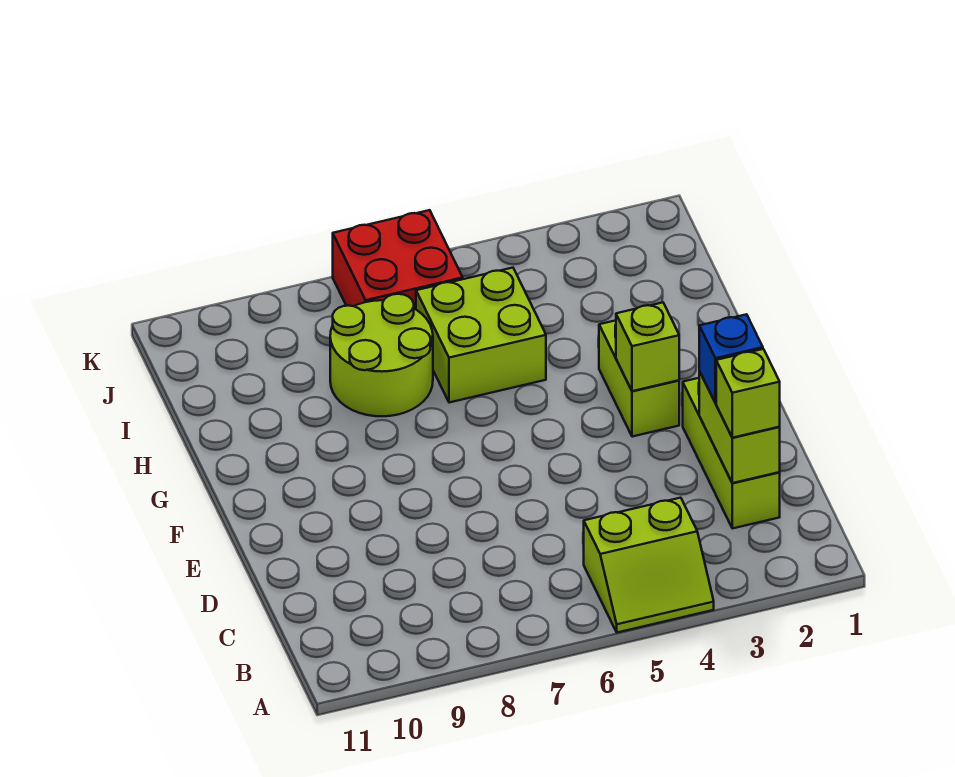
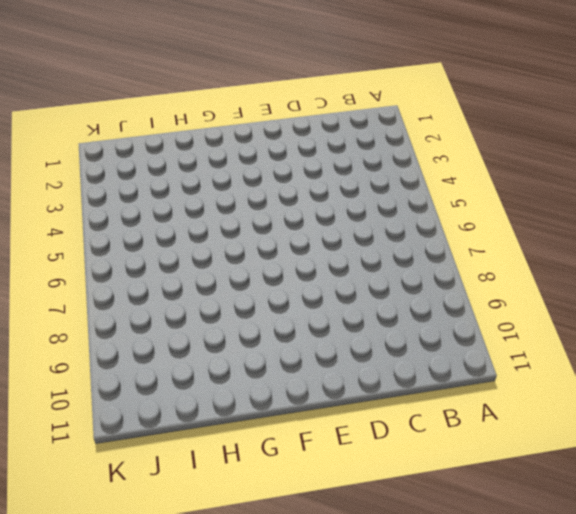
none -> lime slope A4:B5 level 1 top B
none -> lime brick C2:E2 level 1

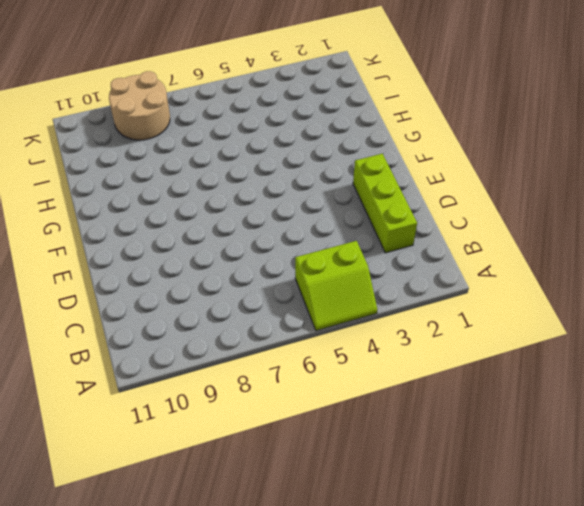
tan round brick J8:K9 level 1 -> none
none -> lime brick F3:G3 level 1
none -> lime brick H5:I6 level 1

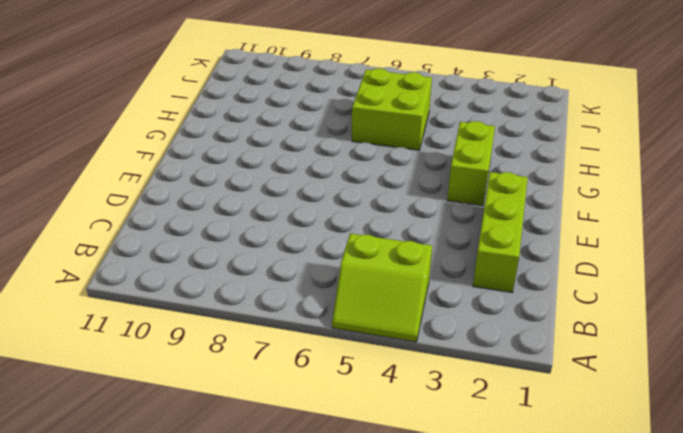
none -> lime round brick H7:I8 level 1
none -> red brick J6:K7 level 1

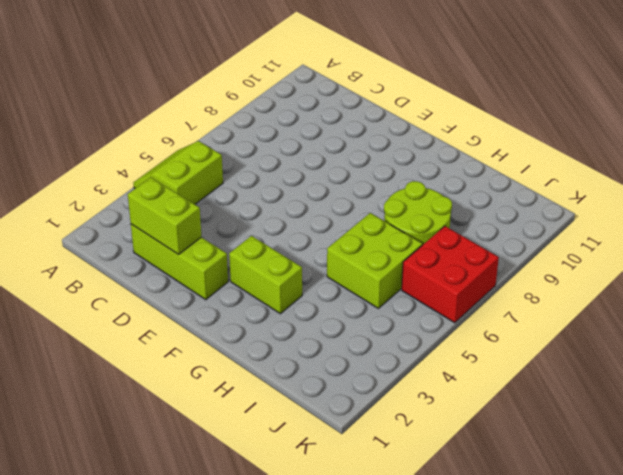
none -> lime brick F3 level 2
none -> lime brick C2 level 3

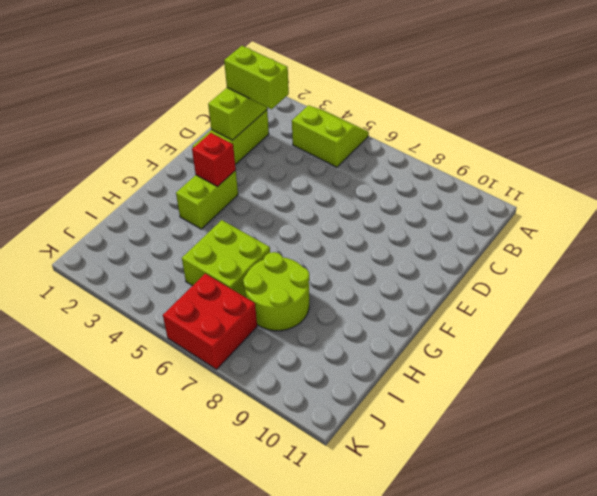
lime brick C2:C3 level 3 -> lime brick C2 level 3
red brick F3 level 2 -> lime brick F3 level 2
none -> blue brick D2 level 3

